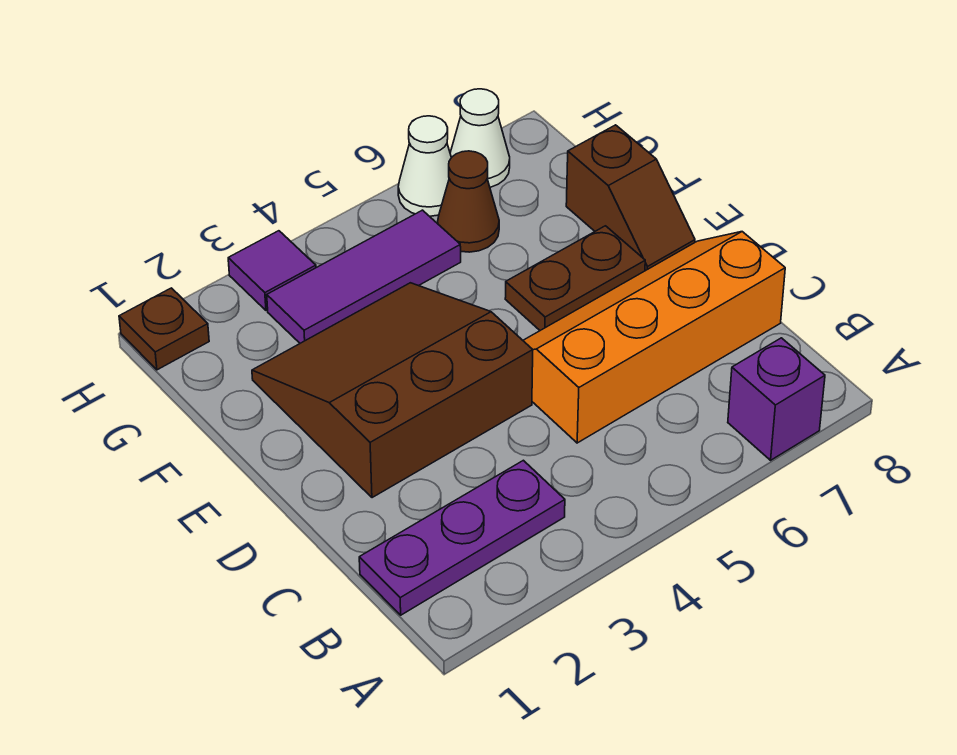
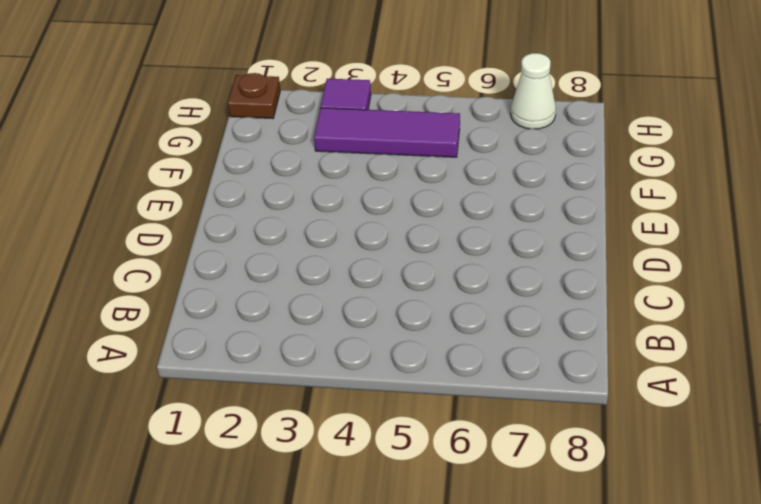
none -> purple brick A7 level 1
none -> purple plate B1:B3 level 1
none -> orange slope C5:D8 level 1 top C

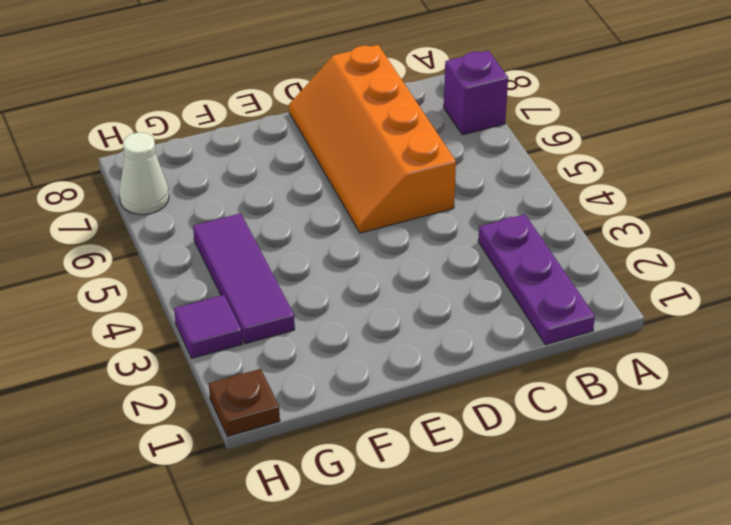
none -> brown slope D2:F4 level 1 top D
none -> brown plate E6:E7 level 1
none -> brown slope E8:F8 level 1 top F

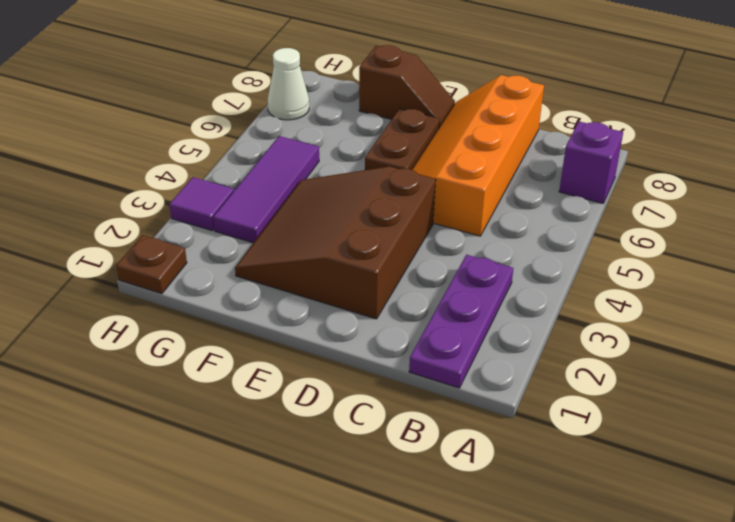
none -> brown cone G6 level 1
none -> white cone H6 level 1

